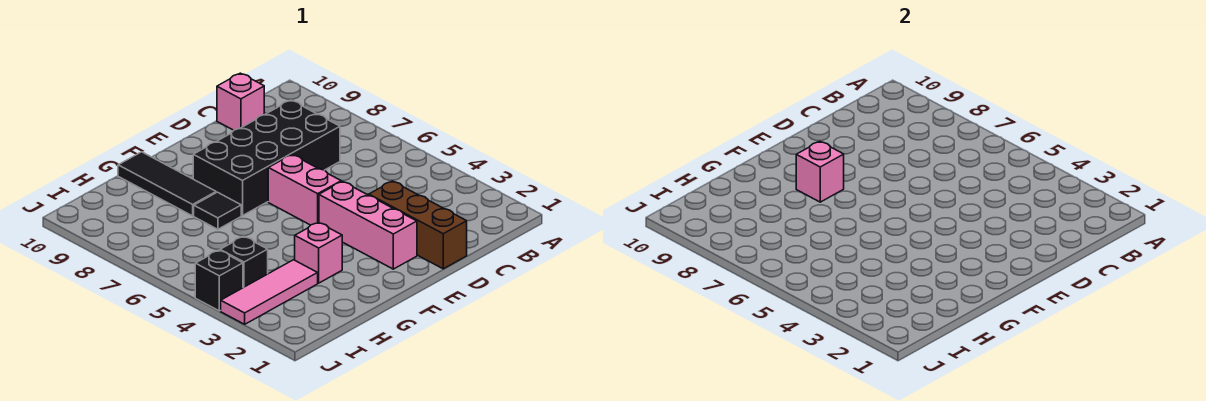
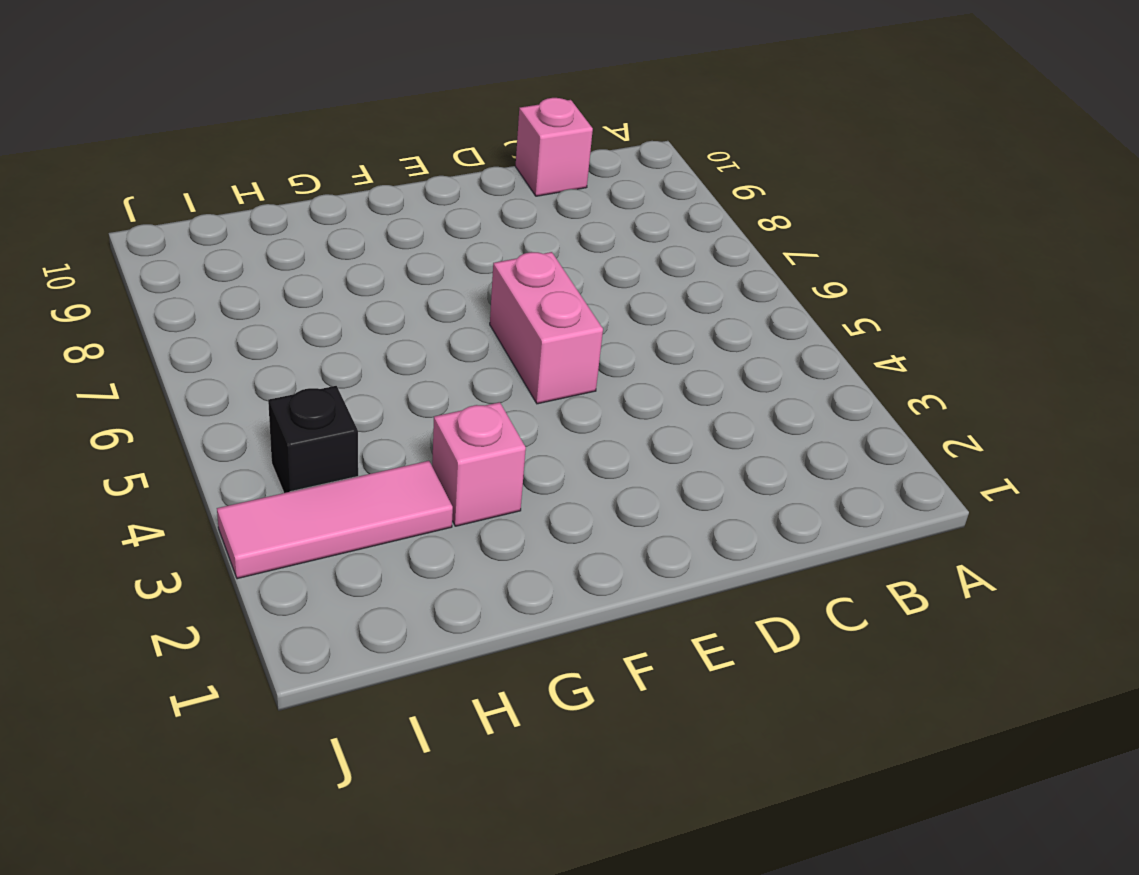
none -> black brick C7:F8 level 1
none -> brown brick D1:D3 level 1
none -> pink brick E2:E4 level 1

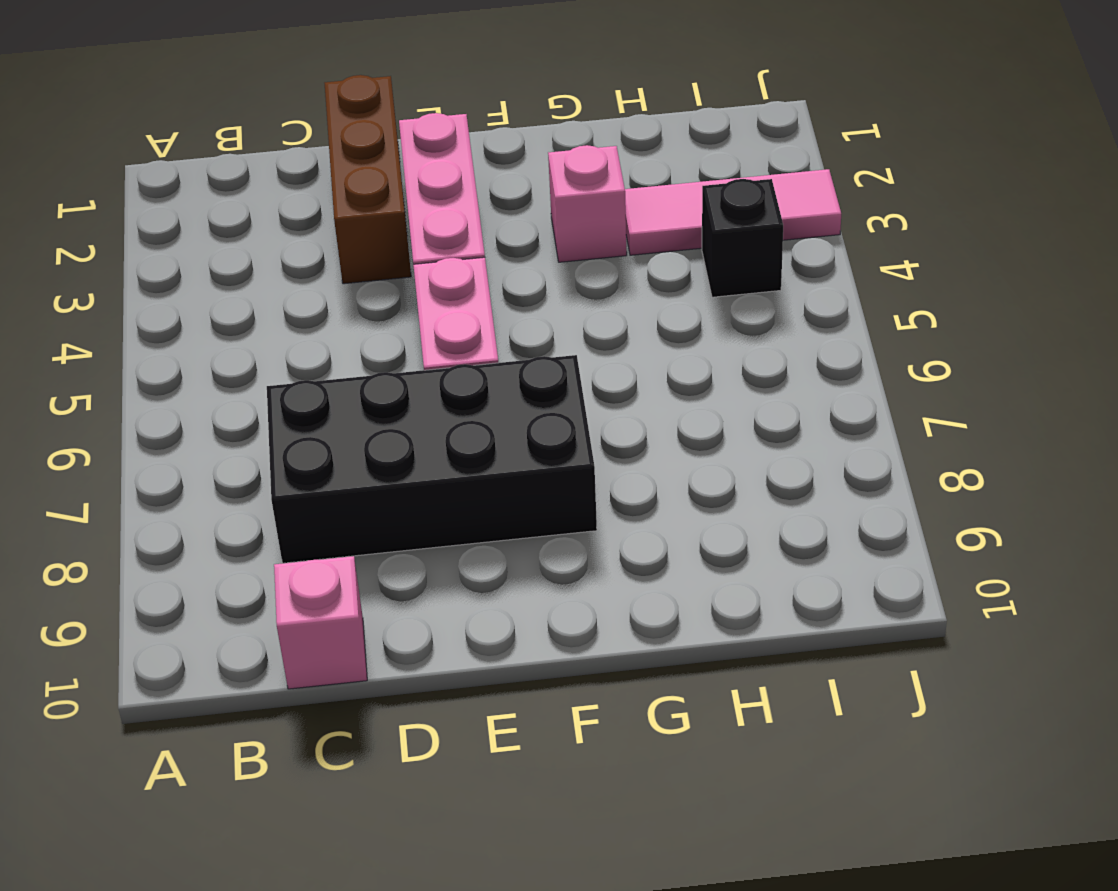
none -> black tile G7 level 1
none -> black tile G8:G10 level 1
none -> black brick J4 level 1

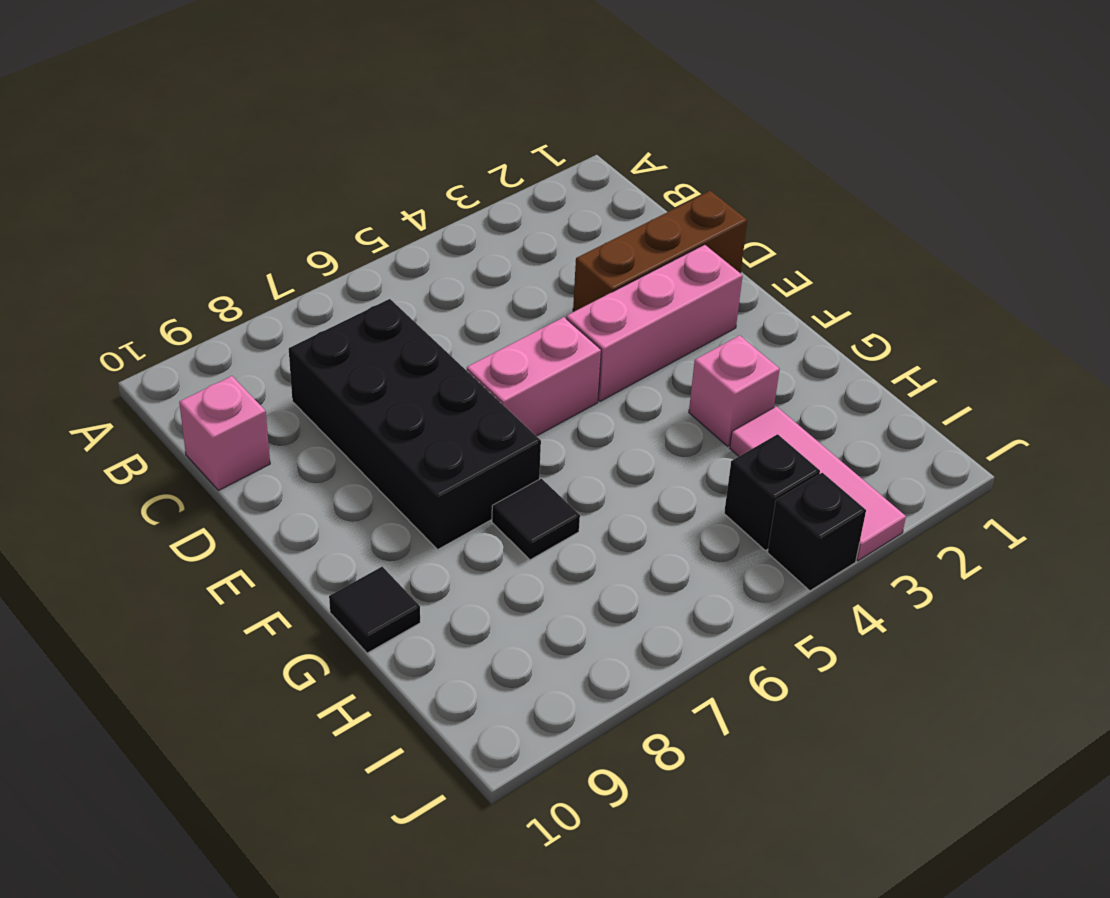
black tile G10 level 1 -> black tile G8:G10 level 1
none -> pink brick F8 level 2

